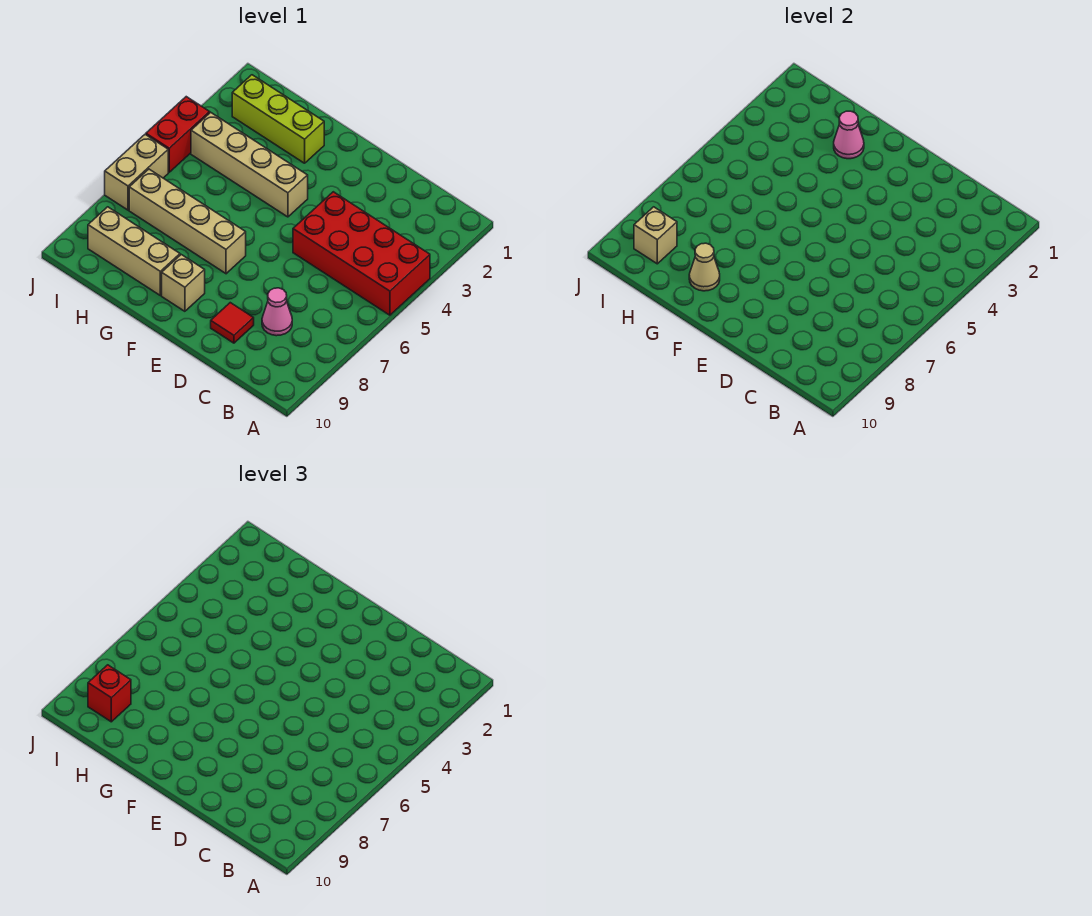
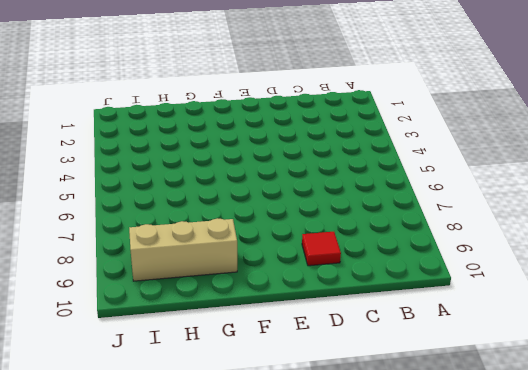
none -> red brick A4:D5 level 1
none -> pink cone C8 level 1
none -> tan brick F4:I4 level 1

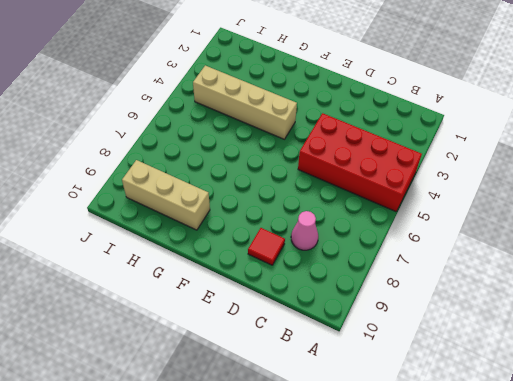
none -> tan brick F7:I7 level 1
none -> tan brick F9 level 1
none -> lime brick G2:I2 level 1

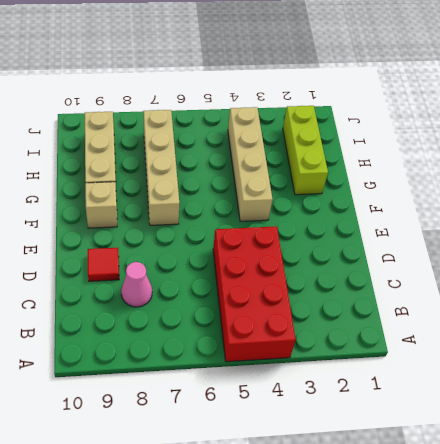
none -> red brick J4:J5 level 1
none -> tan brick J6:J7 level 1
none -> pink cone G2 level 2

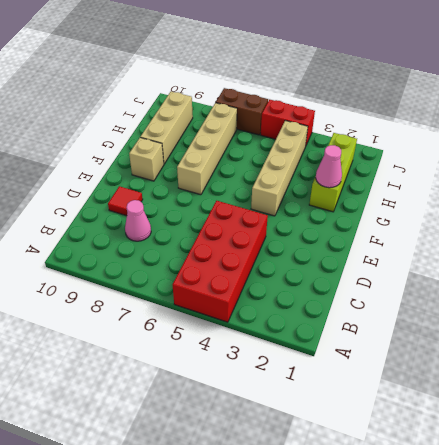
brown brick J6:J7 level 1 -> tan brick J6:J7 level 1
none -> tan cone G9 level 2
none -> tan brick I9 level 2
none -> red brick I9 level 3

